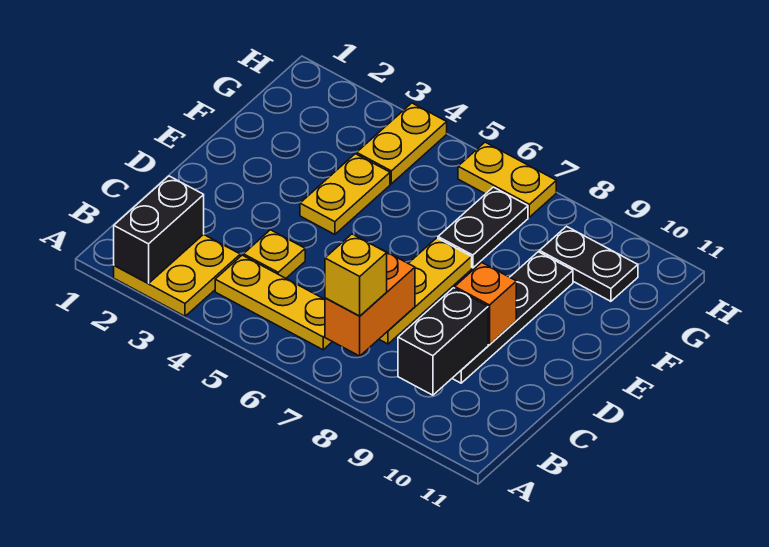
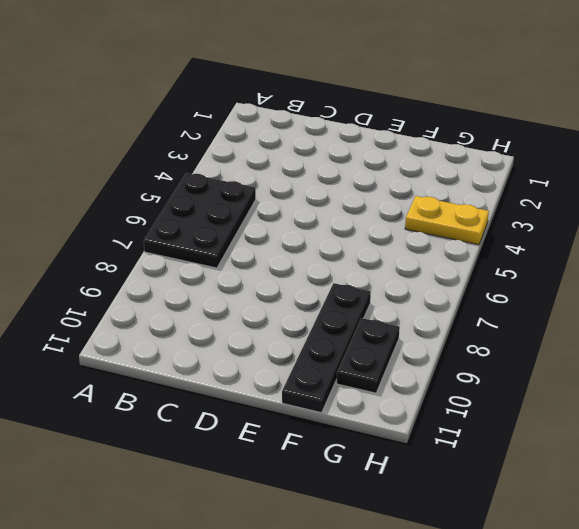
black plate A5:B7 level 1 -> yellow plate B4:B6 level 1
black plate F8:F11 level 1 -> black plate C9:F9 level 1
none -> yellow plate A2:B3 level 1
none -> yellow plate C4 level 1
none -> yellow plate C7:E7 level 1

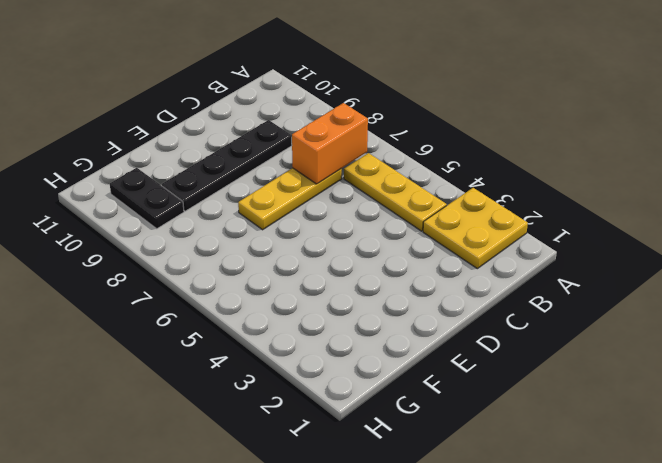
none -> yellow plate C4 level 1
none -> yellow plate E4:F4 level 1
none -> black plate F7:G7 level 1

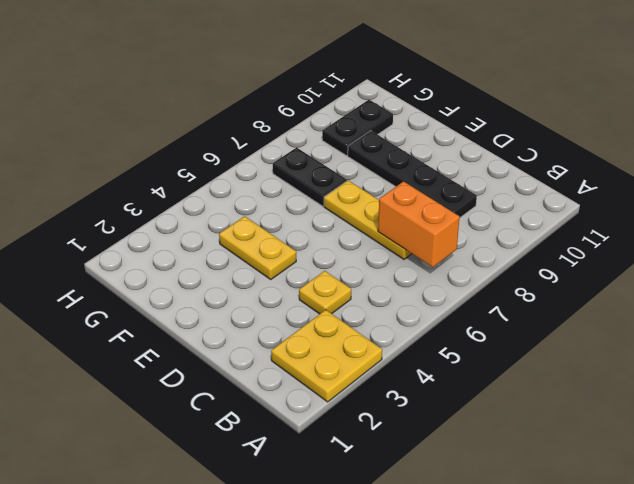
none -> yellow plate B4:B6 level 1
none -> yellow plate G4:H4 level 1
none -> yellow plate H6:H7 level 1

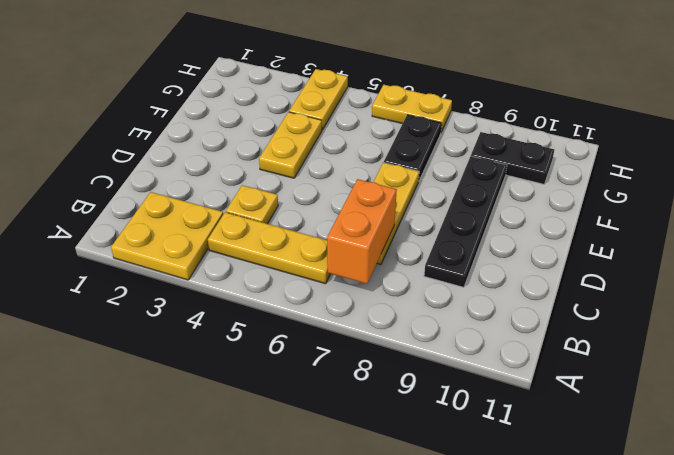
none -> black brick A2:B2 level 2
none -> black brick B9:C9 level 2
none -> orange brick D9 level 2

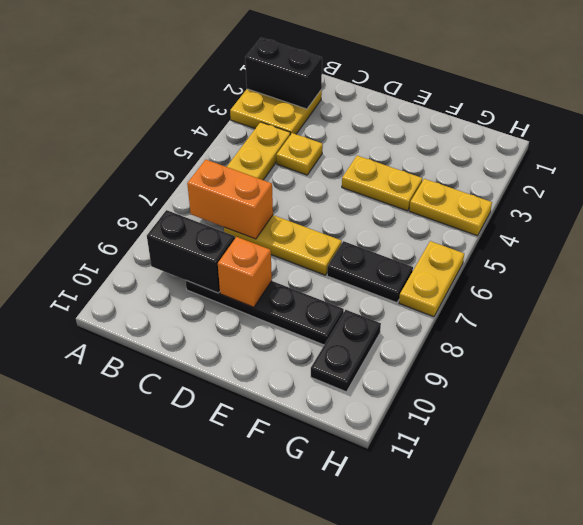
none -> yellow brick B7 level 3

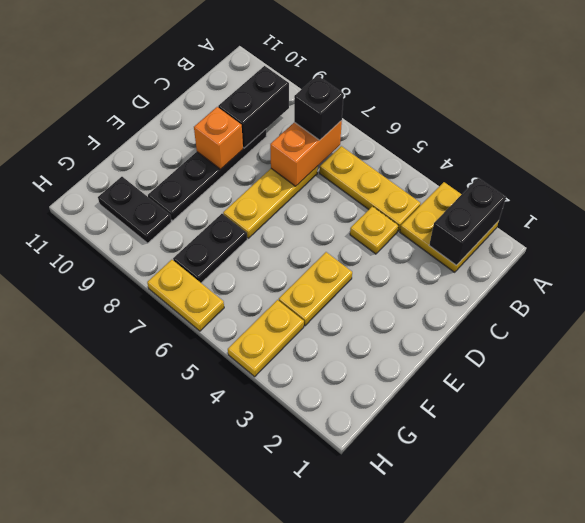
black brick B7 level 3 -> yellow brick B7 level 3

